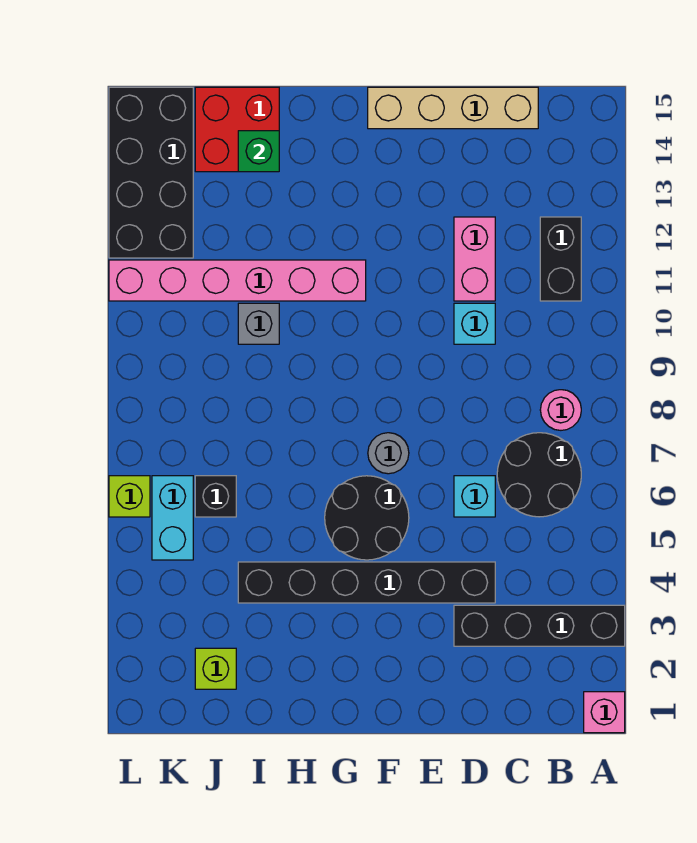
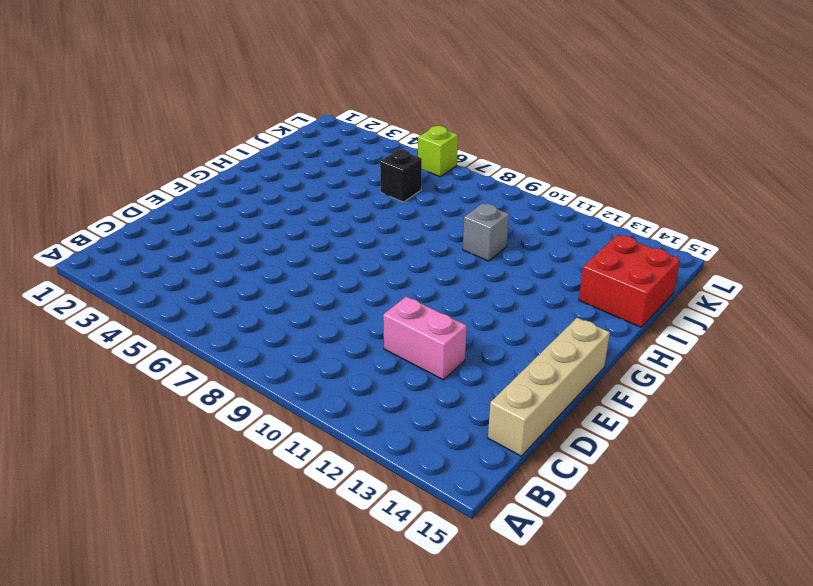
none -> pink brick A1 level 1
none -> black brick A3:D3 level 1
none -> black round brick B6:C7 level 1

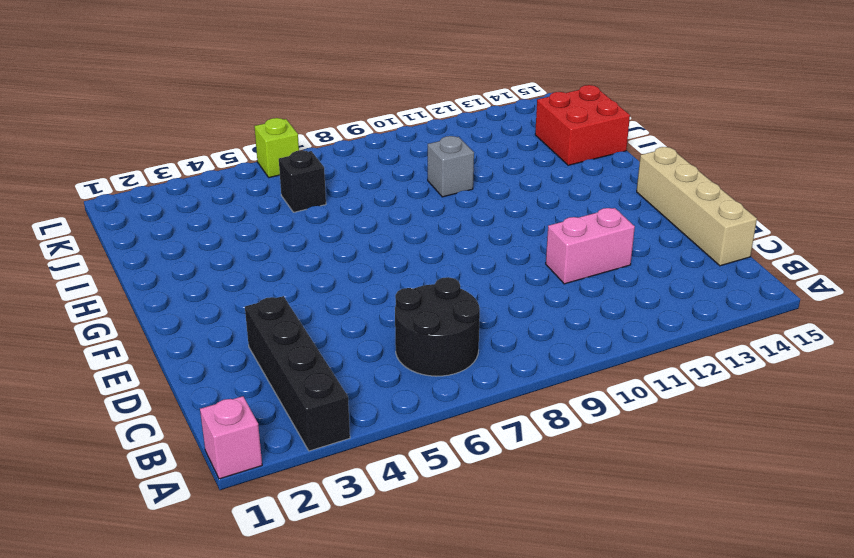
none -> pink round brick B8 level 1
none -> black brick B11:B12 level 1
none -> black brick D4:I4 level 1

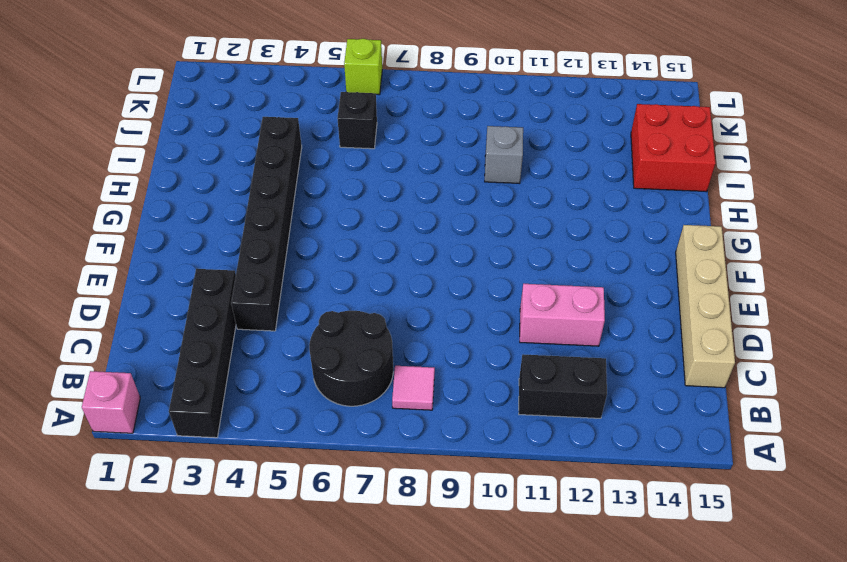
pink tile B8 level 1 -> pink round brick B8 level 1
none -> cyan brick D6 level 1
none -> cyan brick D10 level 1
none -> black round brick F5:G6 level 1

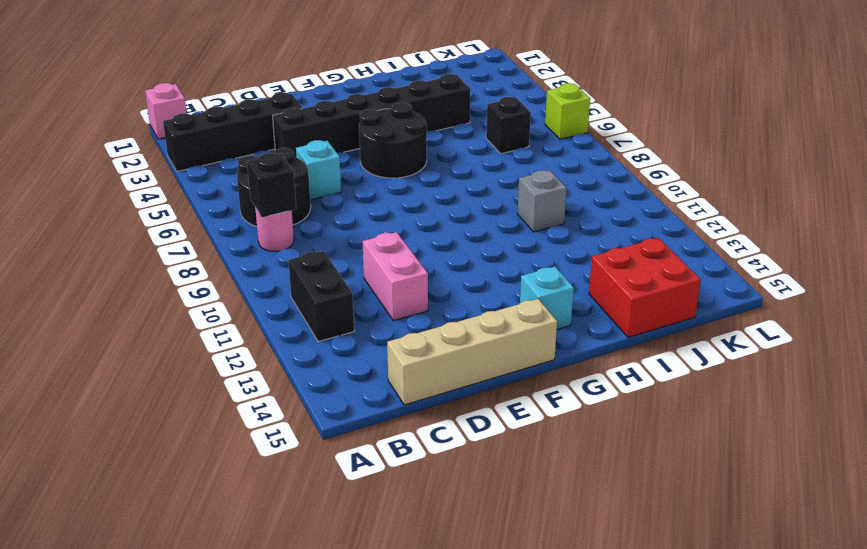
black brick B8 level 2 -> none
cyan brick G14 level 1 -> cyan brick D10 level 1
none -> grey round brick F7 level 1
none -> pink brick G11:L11 level 1
none -> lime brick J2 level 1

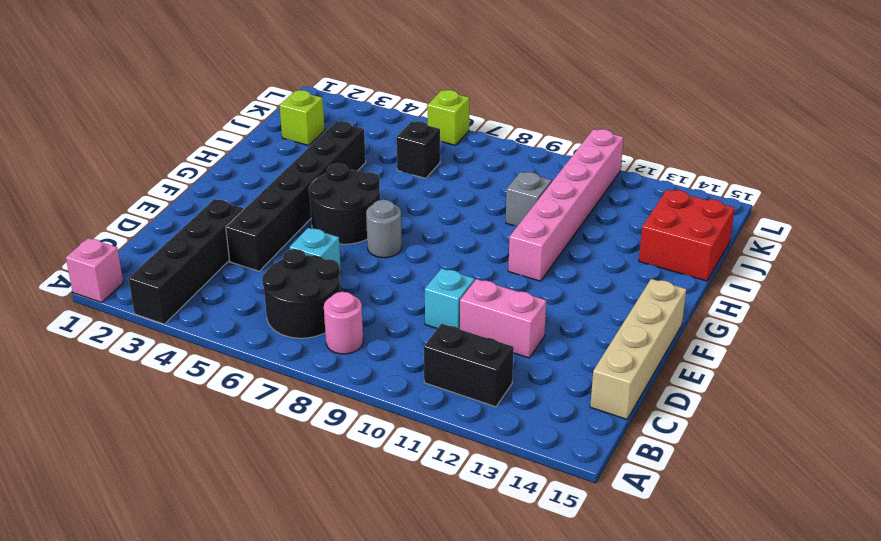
none -> cyan brick K5:K6 level 1
none -> black brick K12:L15 level 1
none -> green brick I14 level 2

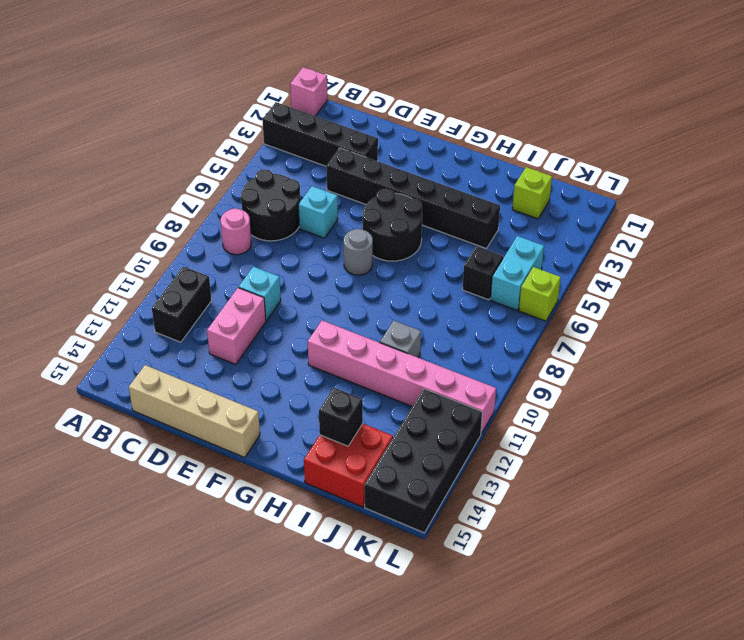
black brick I14 level 2 -> green brick I14 level 2

